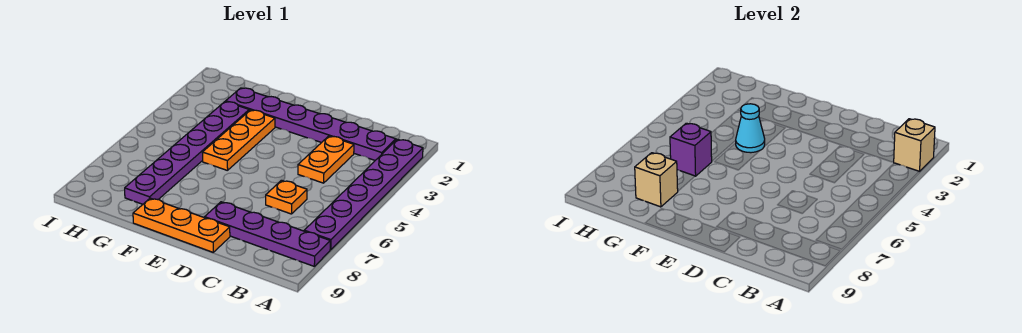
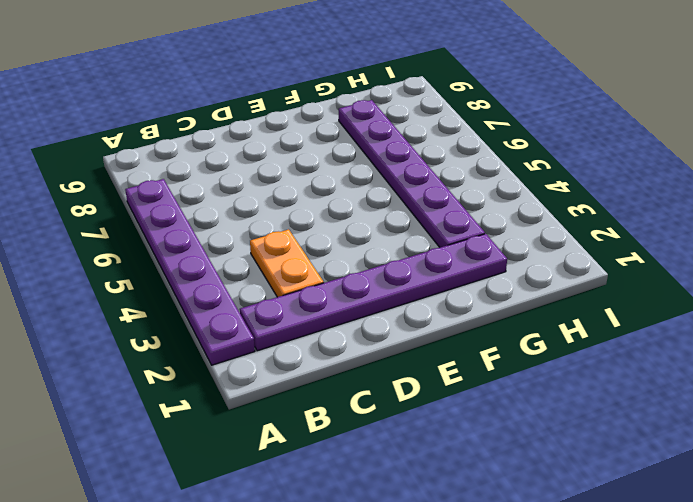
none -> purple plate A8:D8 level 1
none -> orange plate C6 level 1
none -> orange plate D9:F9 level 1

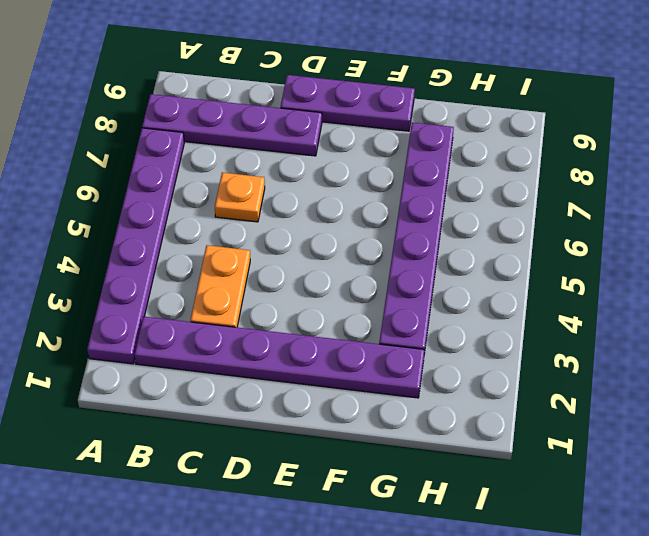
purple plate D9:F9 level 1 -> orange plate D9:F9 level 1
none -> orange plate F3:F5 level 1
none -> tan brick A2 level 2
none -> cyan cone F4 level 2

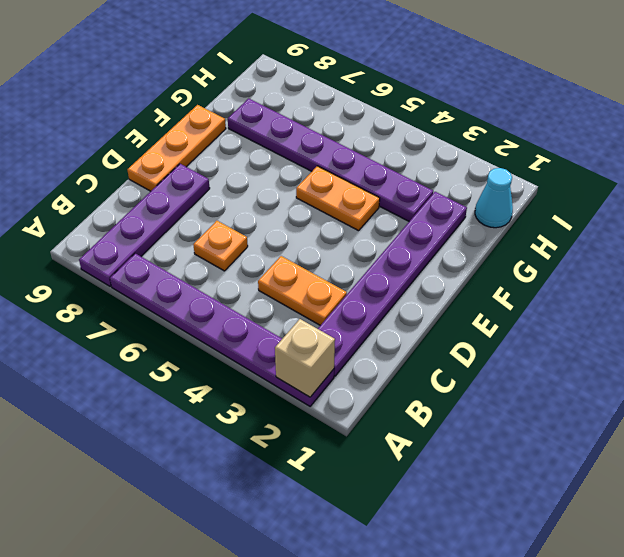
orange plate F4:F5 level 1 -> orange plate F3:F5 level 1
cyan cone H1 level 1 -> cyan cone F4 level 2
none -> purple brick G6 level 2
none -> tan brick G8 level 2

